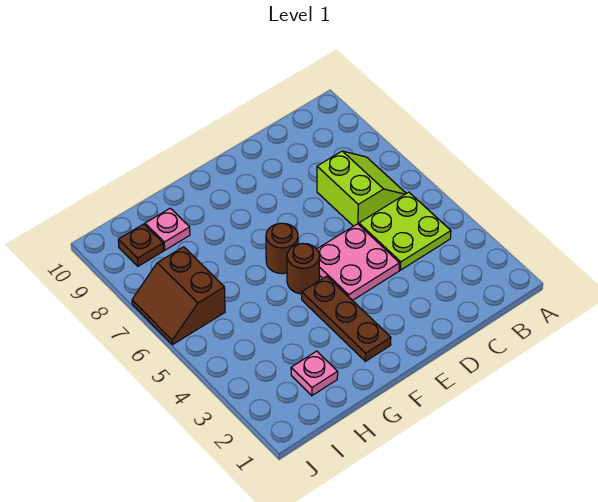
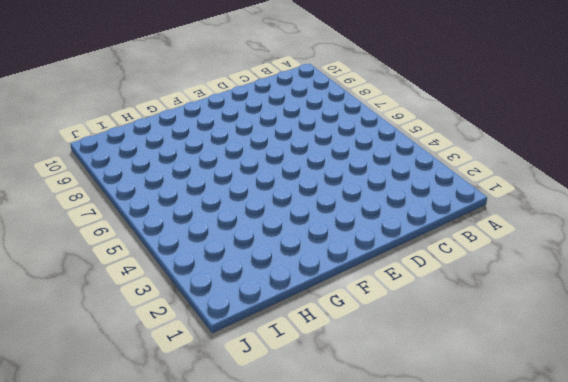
none -> lime plate B4:C5 level 1
none -> lime slope B6:C7 level 1 top C

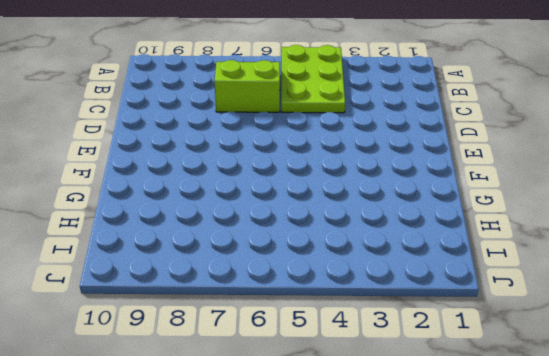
lime plate A4:C5 level 1 -> lime plate B4:C5 level 1
none -> pink plate D4:E5 level 1
none -> brown plate F2:F4 level 1

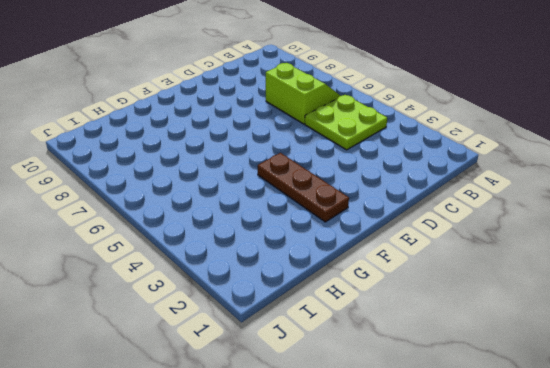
none -> pink plate D4:E5 level 1
none -> brown round brick F5 level 1

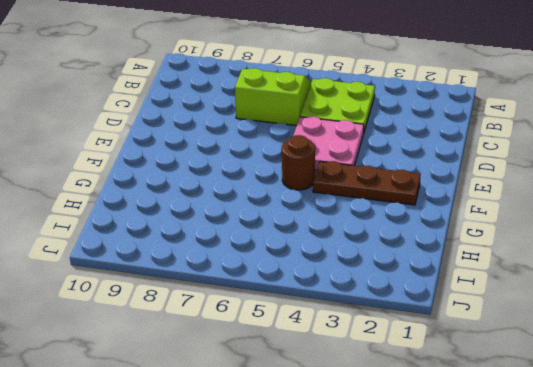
none -> brown round brick F6 level 1
none -> pink plate H2 level 1

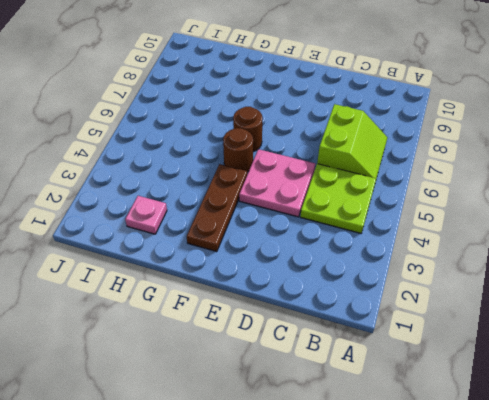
none -> pink plate H9 level 1
none -> brown slope I6:J7 level 1 top I

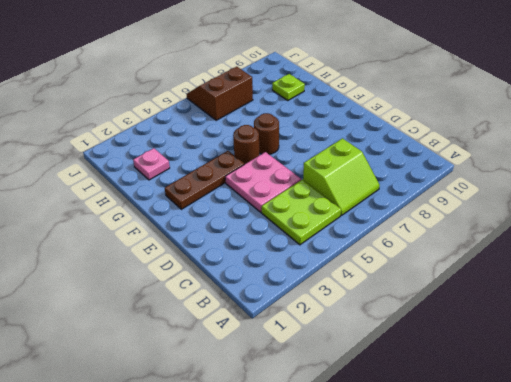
lime plate H9 level 1 -> pink plate H9 level 1
none -> brown plate I9 level 1

